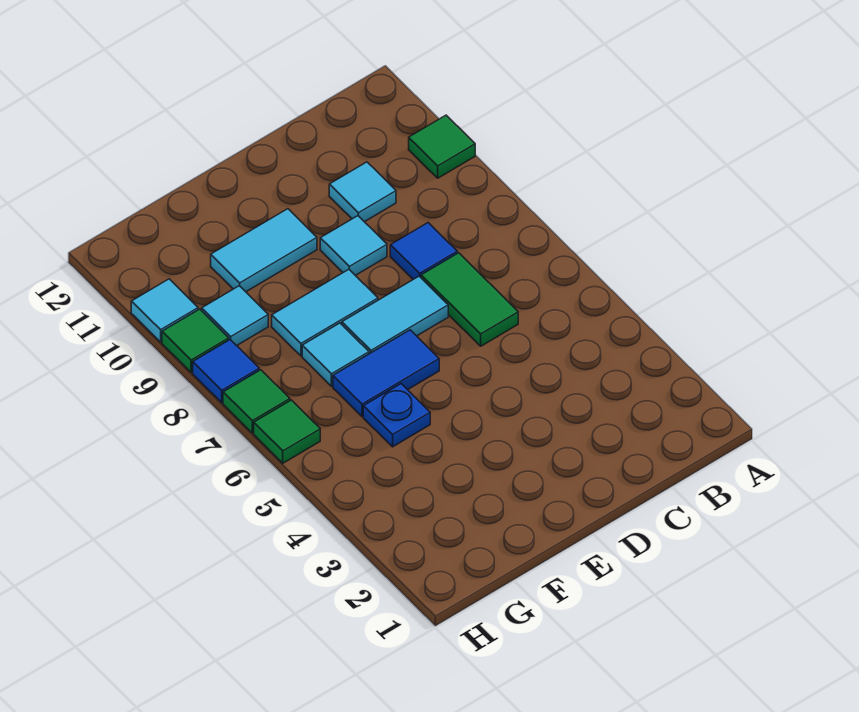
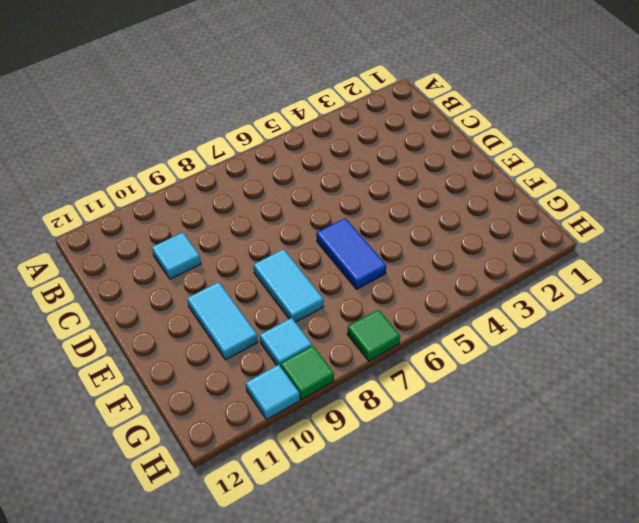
none -> green tile A10 level 1
none -> green tile C6:C7 level 1
none -> blue tile C8 level 1

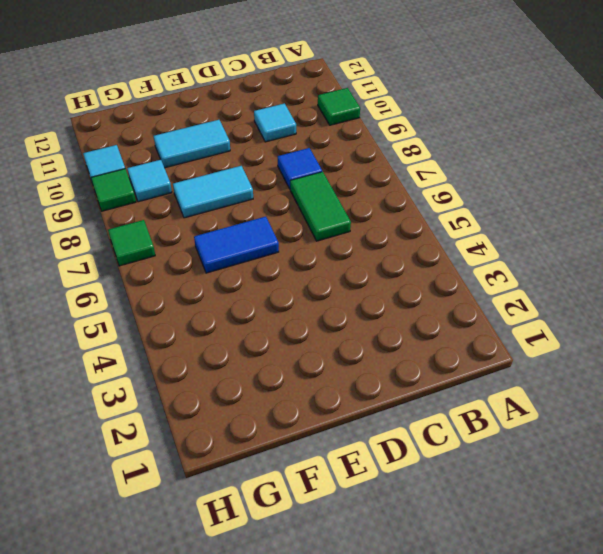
none -> cyan tile D7:E7 level 1
none -> cyan tile D9 level 1
none -> blue plate F5 level 1

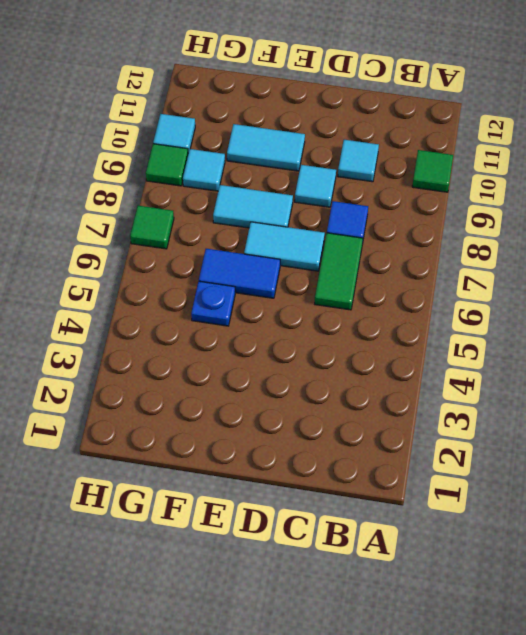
none -> cyan tile F7 level 1
none -> green tile H6 level 1
none -> blue tile H8 level 1

